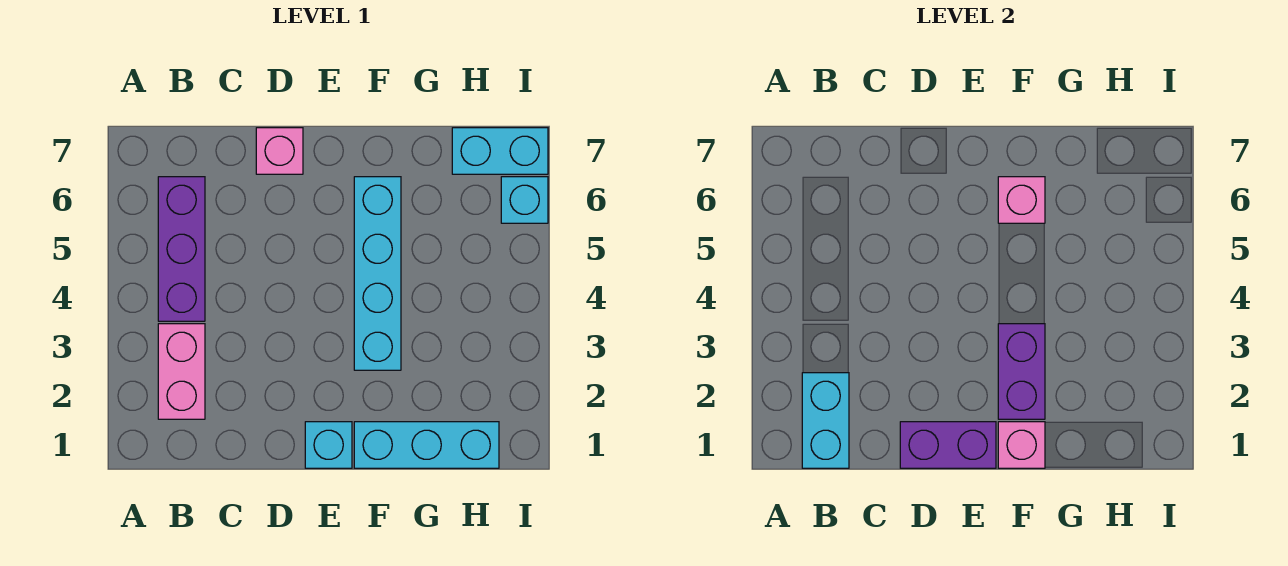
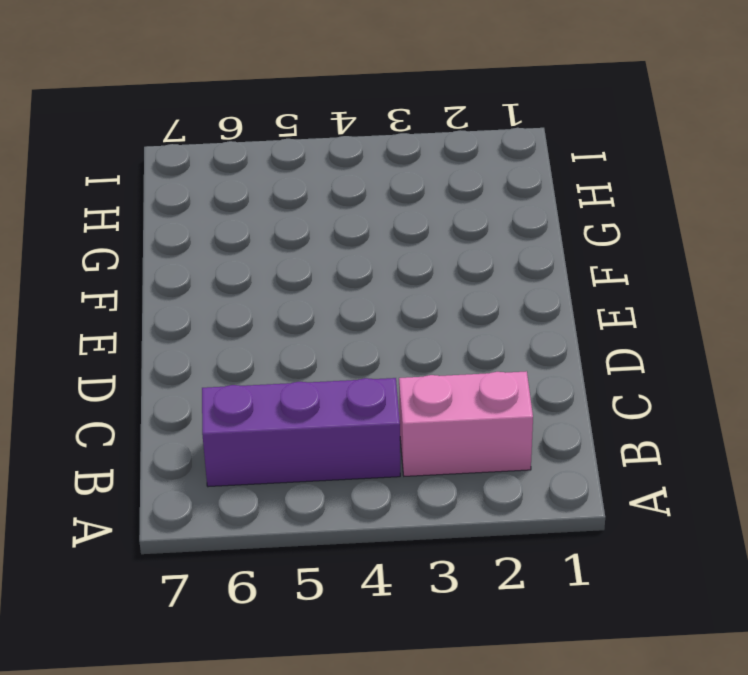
none -> pink brick D7 level 1
none -> cyan brick E1 level 1
none -> cyan brick F1:H1 level 1

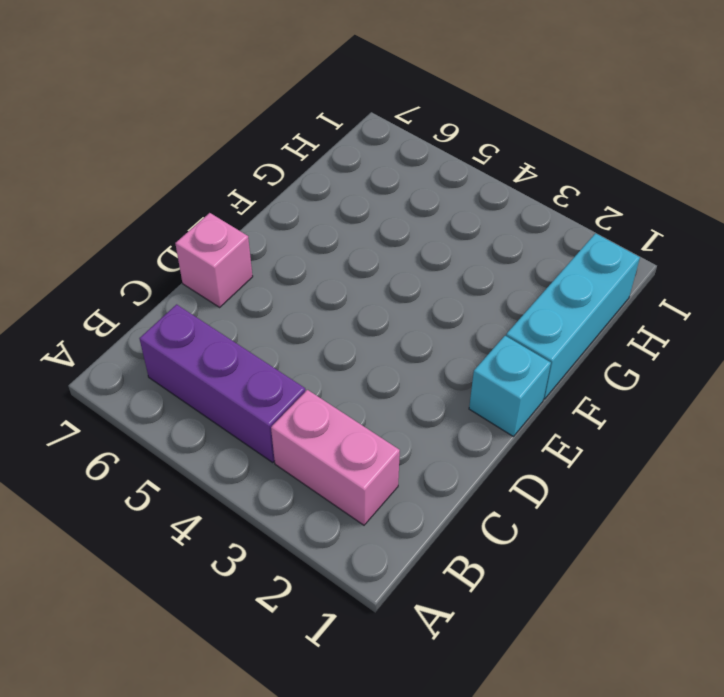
none -> cyan brick F3:F6 level 1
none -> cyan brick H7:I7 level 1
none -> cyan brick I6 level 1

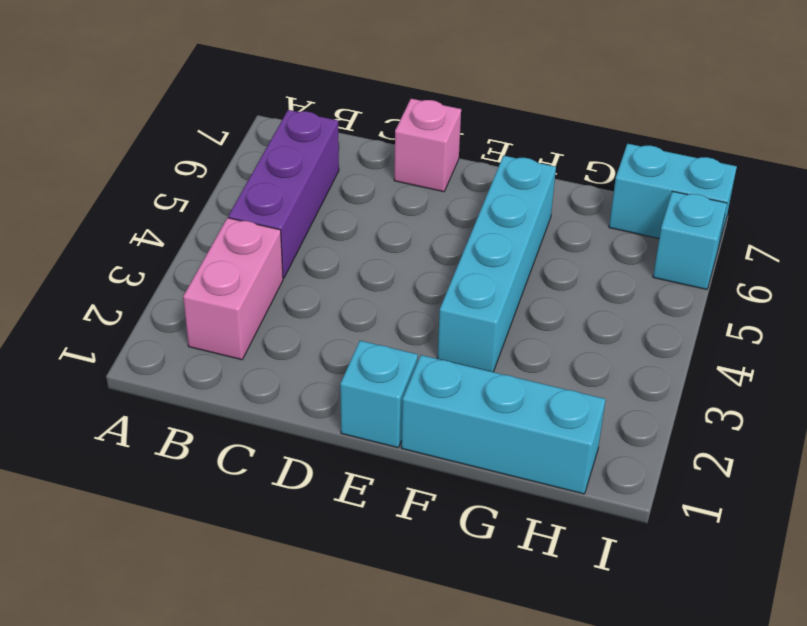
none -> cyan brick B1:B2 level 2
none -> purple brick D1:E1 level 2
none -> pink brick F1 level 2

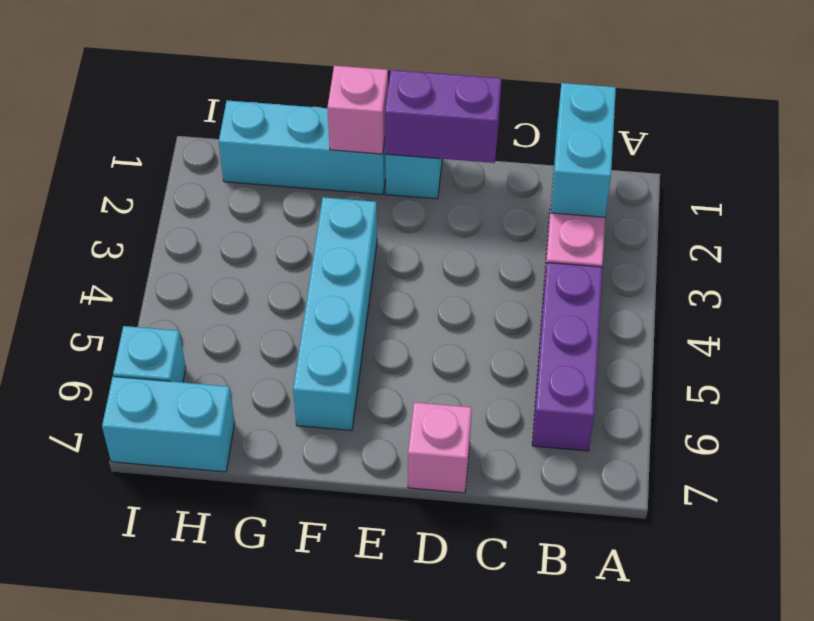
none -> purple brick F2:F3 level 2
none -> pink brick F6 level 2

